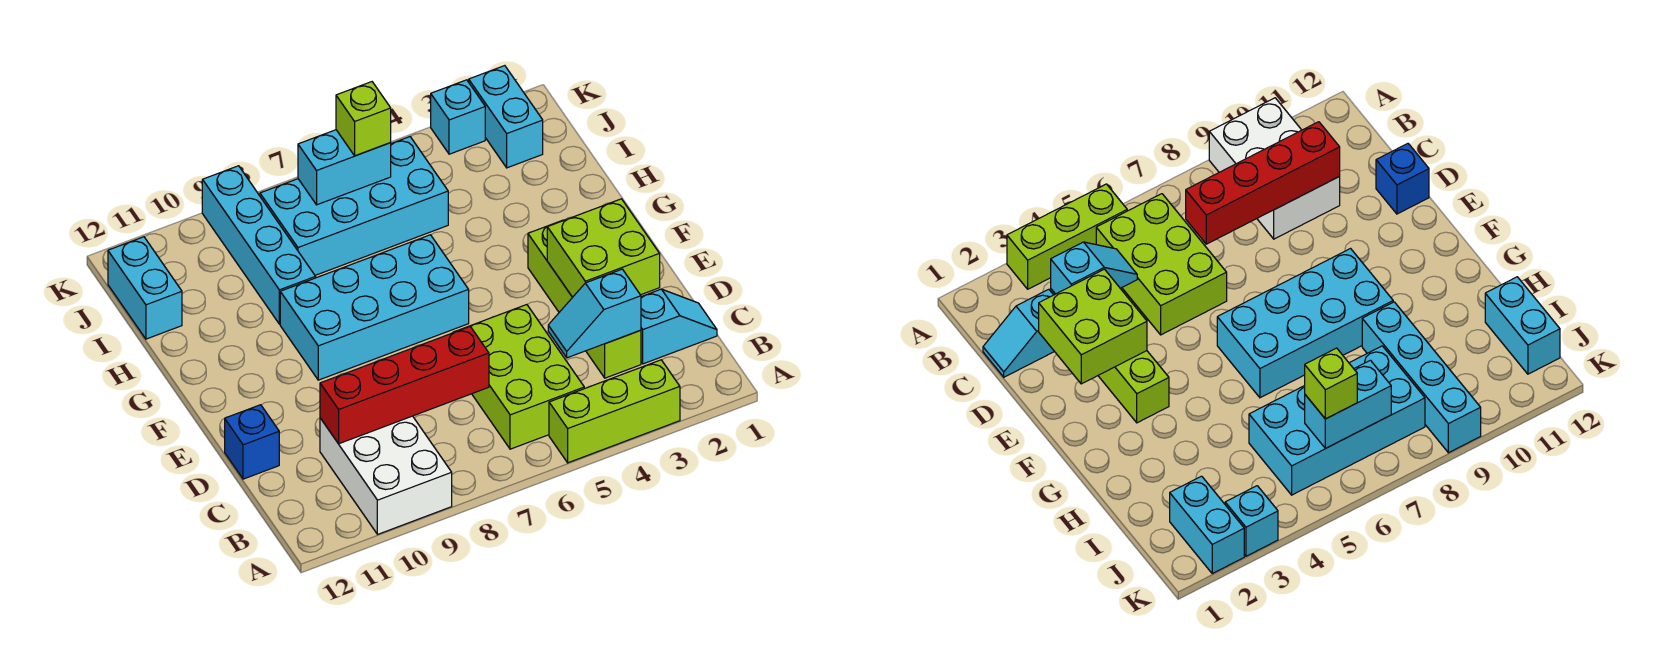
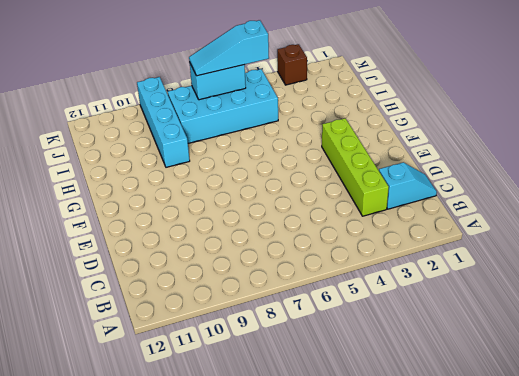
cyan slope J5:J7 level 3 top 5 -> lime brick J6 level 3
brown brick K3 level 1 -> cyan brick K3 level 1
none -> lime brick A3:A5 level 1
none -> white brick A9:C10 level 1
none -> lime brick B5:D6 level 1

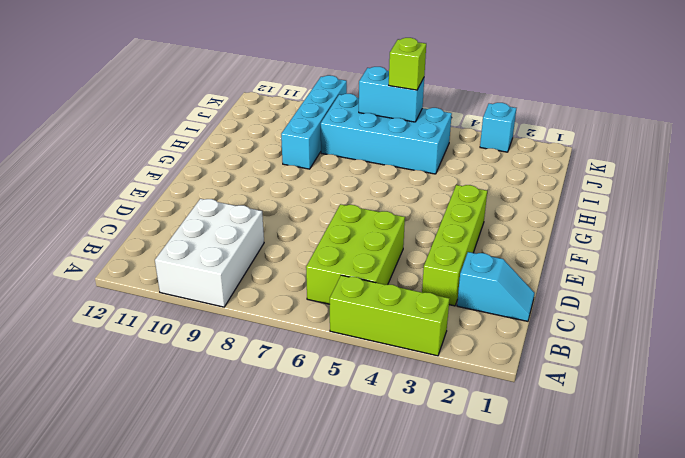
none -> blue brick D12 level 1
none -> cyan brick F6:G9 level 1
none -> cyan brick I12:J12 level 1

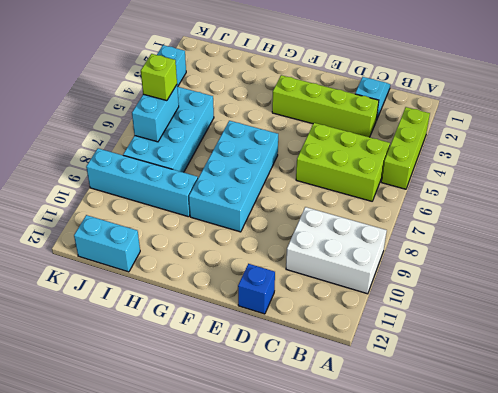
none -> cyan brick J2:K2 level 1
none -> cyan slope C3:C4 level 2 top 3
none -> red brick C7:C10 level 2

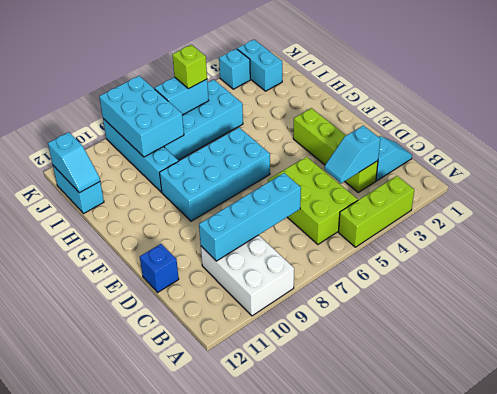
cyan brick C7:C10 level 2 -> red brick C7:C10 level 2
cyan brick I8:K9 level 2 -> none
cyan slope I12:J12 level 2 top J -> none
none -> lime brick D2:E3 level 2

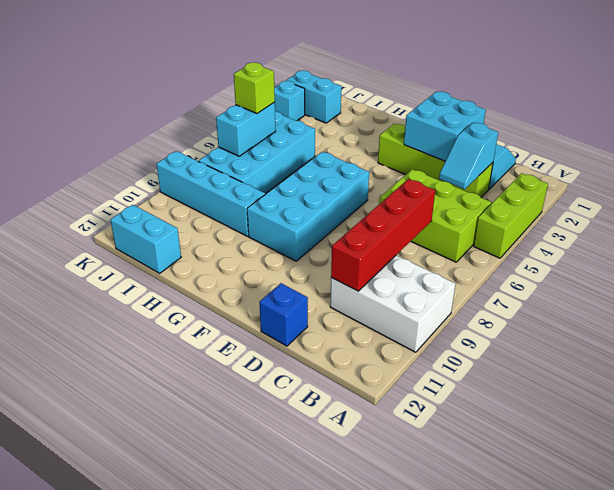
cyan brick D2:E3 level 2 -> lime brick D2:E3 level 2

